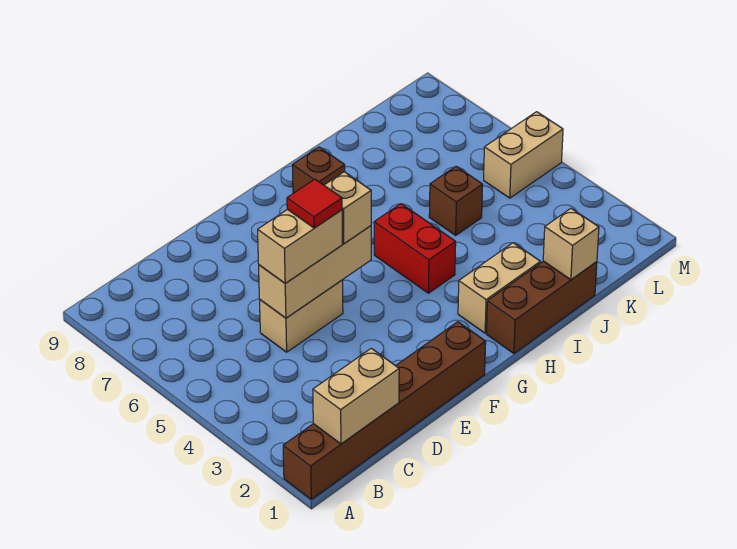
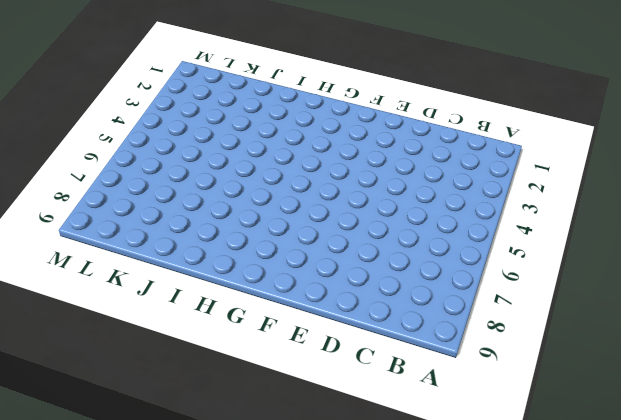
none -> brown brick A1:F1 level 1
none -> tan brick D5:E5 level 1
none -> brown brick H1:J1 level 1

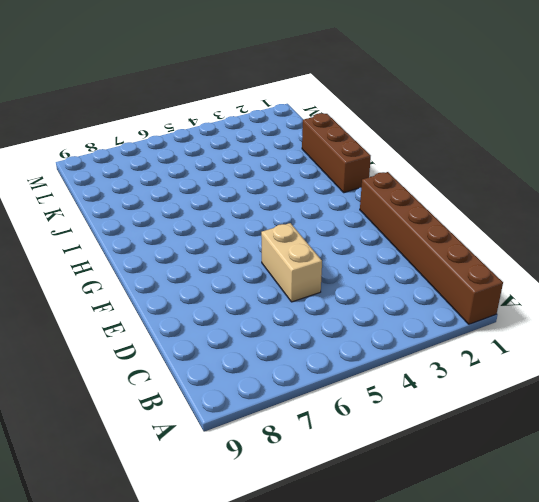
none -> tan brick H2:I2 level 1
none -> red brick H4:H5 level 1
none -> brown brick H8 level 1

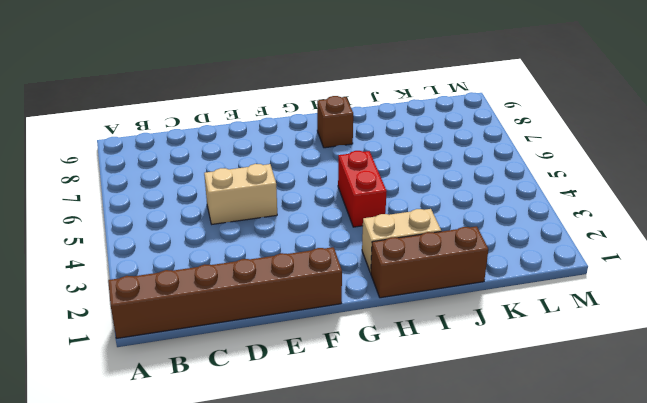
none -> brown brick J5 level 1
none -> tan brick L5:M5 level 1
none -> tan brick B1:C1 level 2

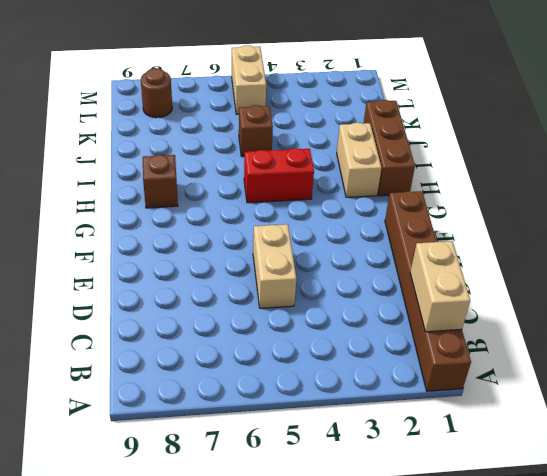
brown round brick L8 level 1 -> none
none -> tan brick D5:F5 level 2
none -> tan brick J1 level 2
none -> tan brick D5:E5 level 3

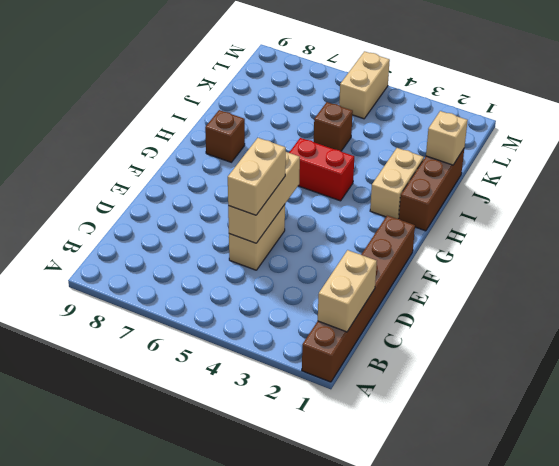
none -> tan brick F5 level 3
none -> red tile E5 level 4

